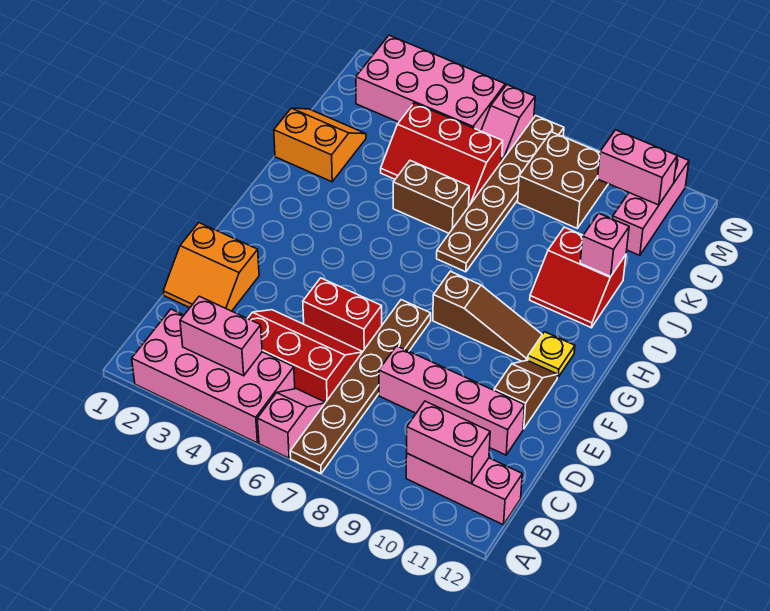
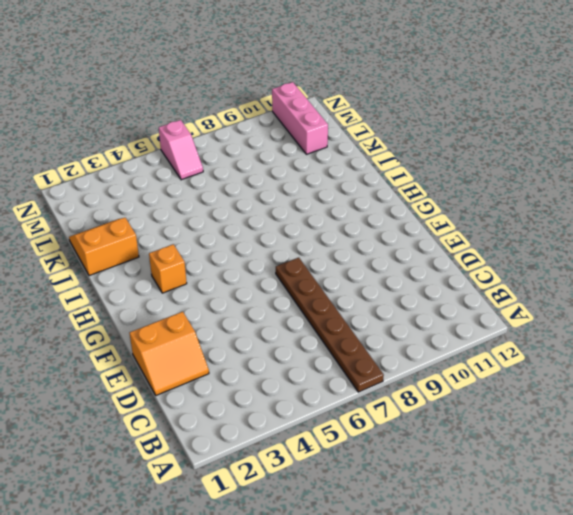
orange brick H3 level 1 -> none
none -> pink brick A2:B5 level 1
none -> pink slope A6:B6 level 1 top A
none -> pink brick B10:B12 level 1

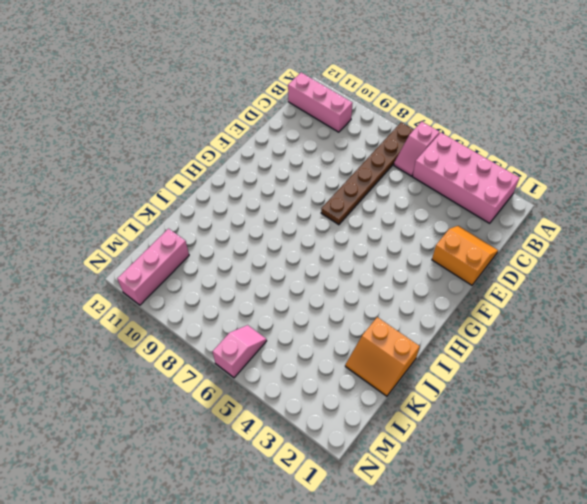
none -> red slope C4:D6 level 1 top C
none -> pink brick D8:D11 level 1
none -> red brick E5:E6 level 1

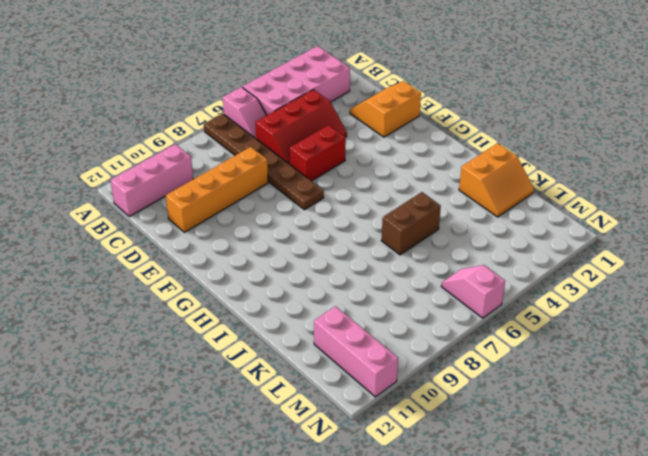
orange brick D8:D11 level 1 -> pink brick D8:D11 level 1
none -> brown slope E11:F11 level 1 top E
none -> brown slope G8:G10 level 1 top 8
none -> yellow plate G11 level 1

